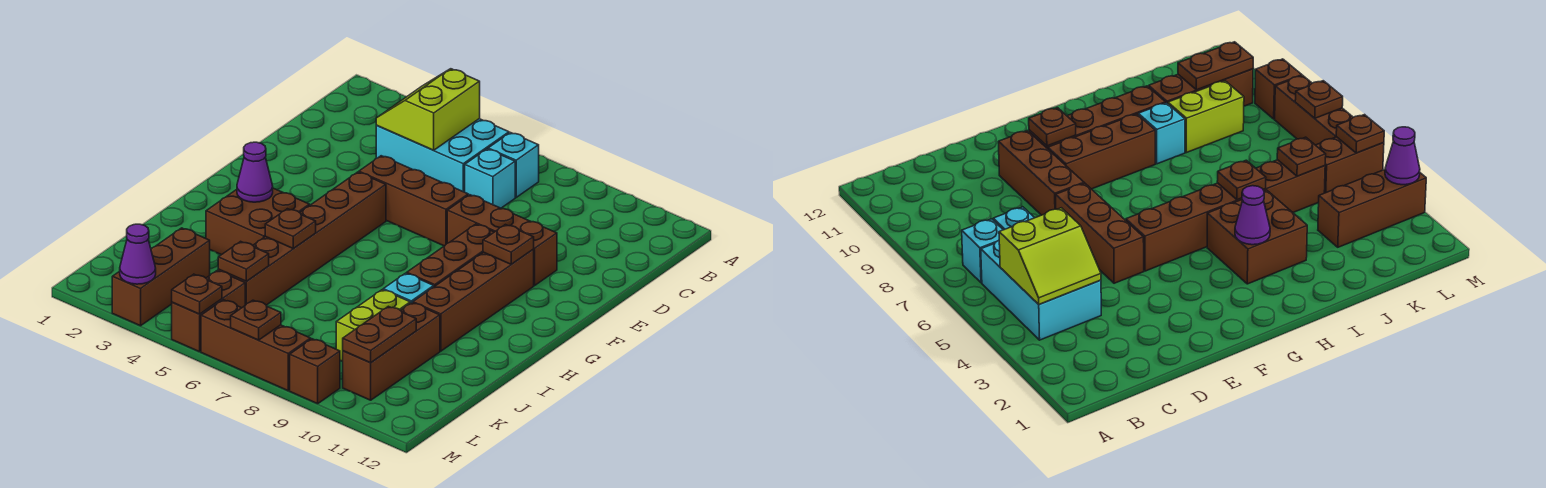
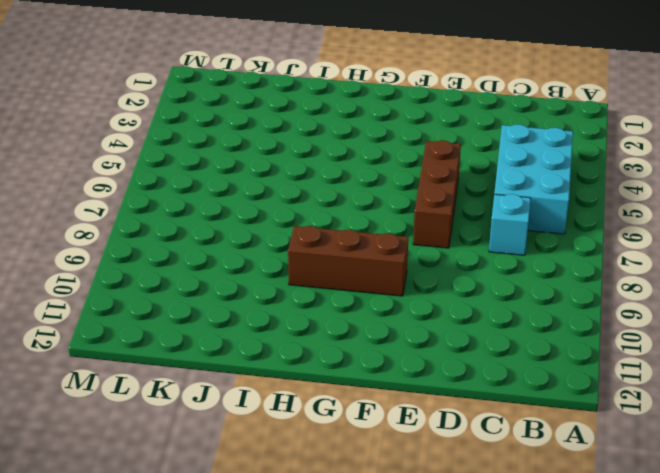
none -> cyan brick B7 level 1
none -> brown brick E8:E10 level 1
none -> brown brick F5:K5 level 1

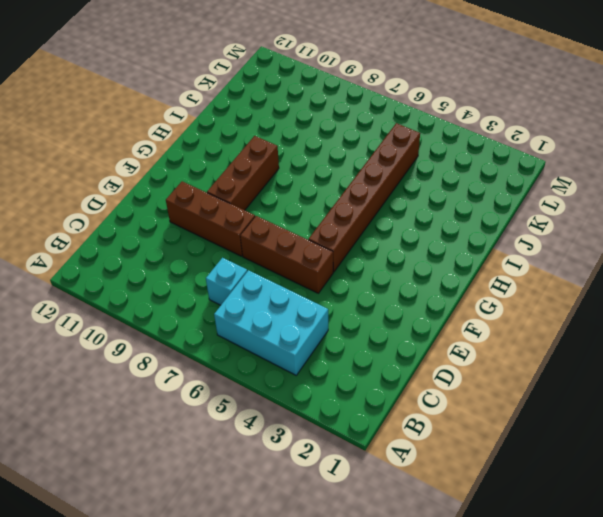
none -> cyan brick B7 level 1
none -> brown brick F10:I10 level 1
none -> brown brick H3:I4 level 1

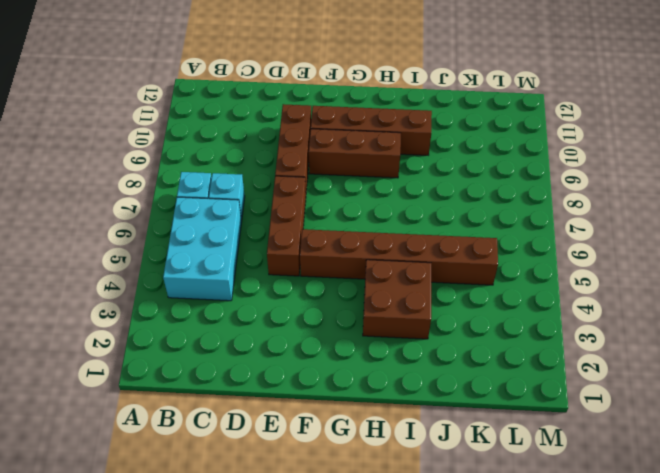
none -> cyan brick I9 level 1
none -> lime brick J9:K9 level 1
none -> brown brick J10:L10 level 1

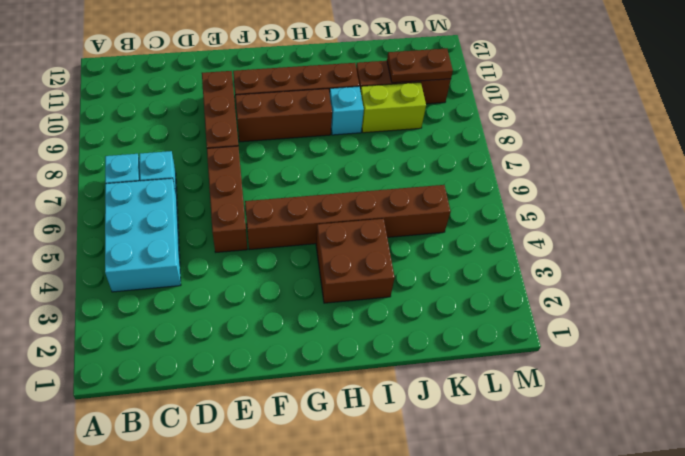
none -> brown brick K3:M3 level 1
none -> brown brick L5:M5 level 1
none -> brown brick M6:M8 level 1

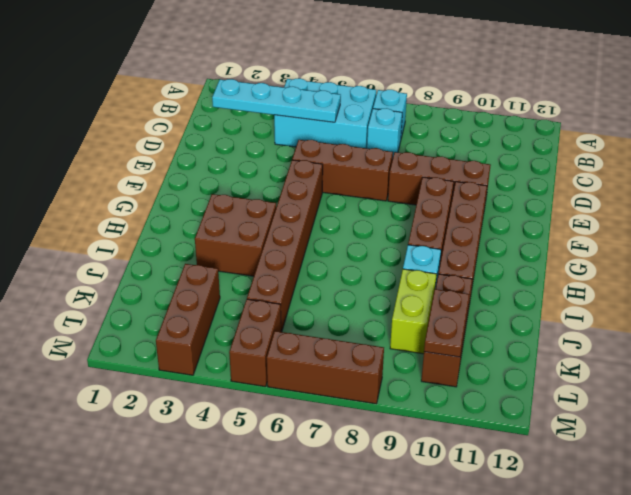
cyan plate C2:C5 level 2 -> lime slope B4:C5 level 2 top 5
none -> brown brick M9 level 1
none -> brown plate F10 level 2
none -> purple cone H3 level 2

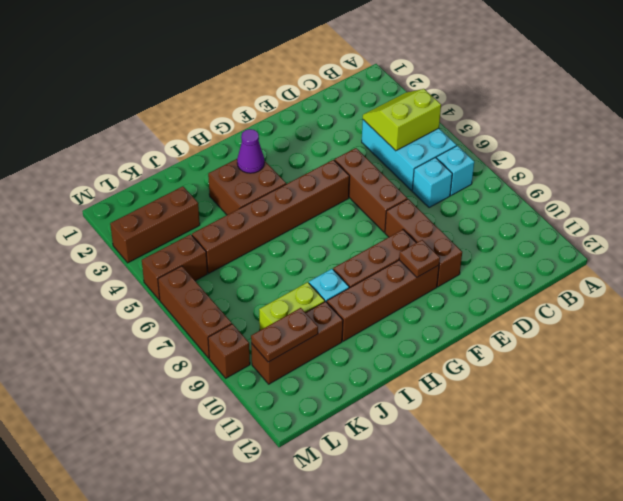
none -> brown plate I5 level 2
none -> brown plate K5 level 2
none -> purple cone M3 level 2

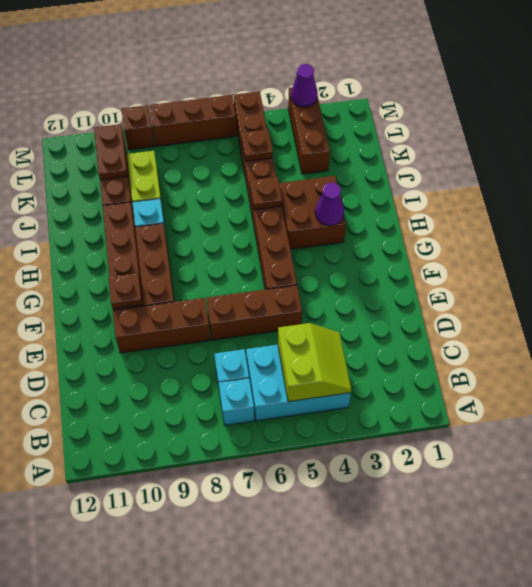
none -> brown plate M5 level 2
none -> brown plate M7 level 2

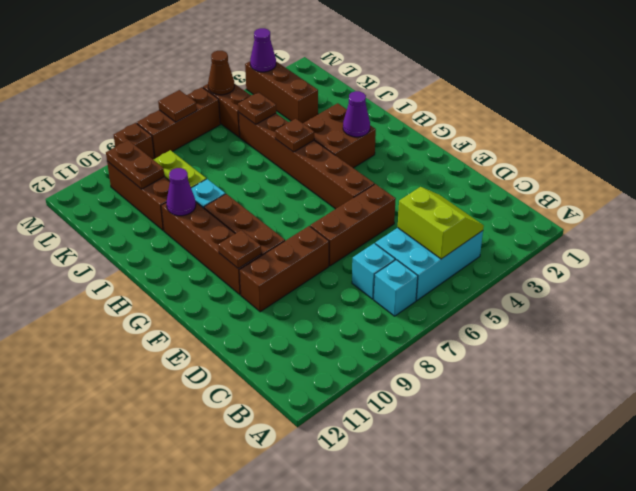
purple cone I10 level 2 -> none
brown cone M5 level 2 -> brown plate M5 level 2
brown tile M7 level 2 -> brown plate M7 level 2

